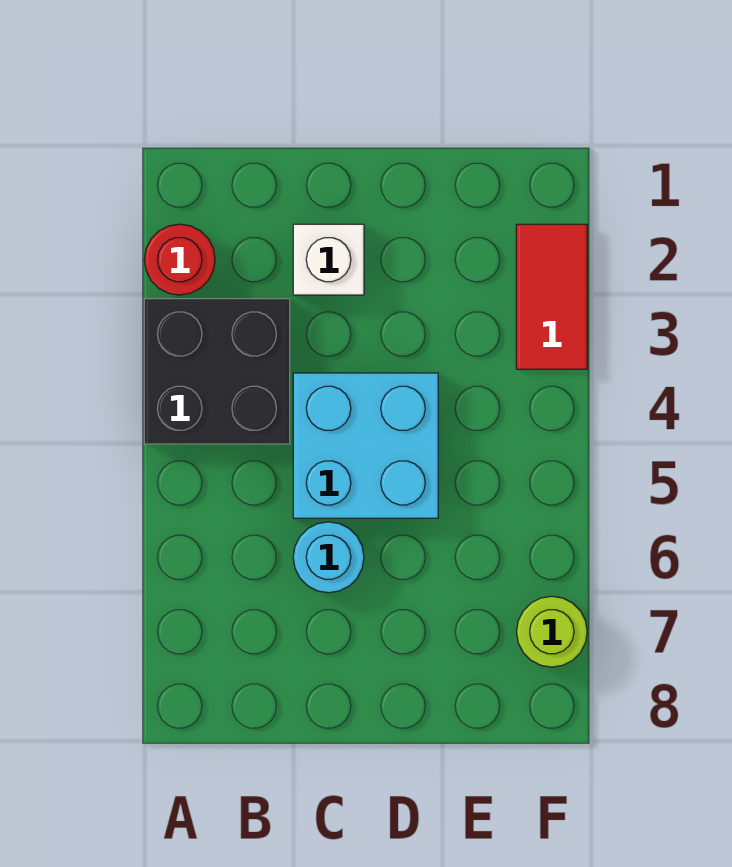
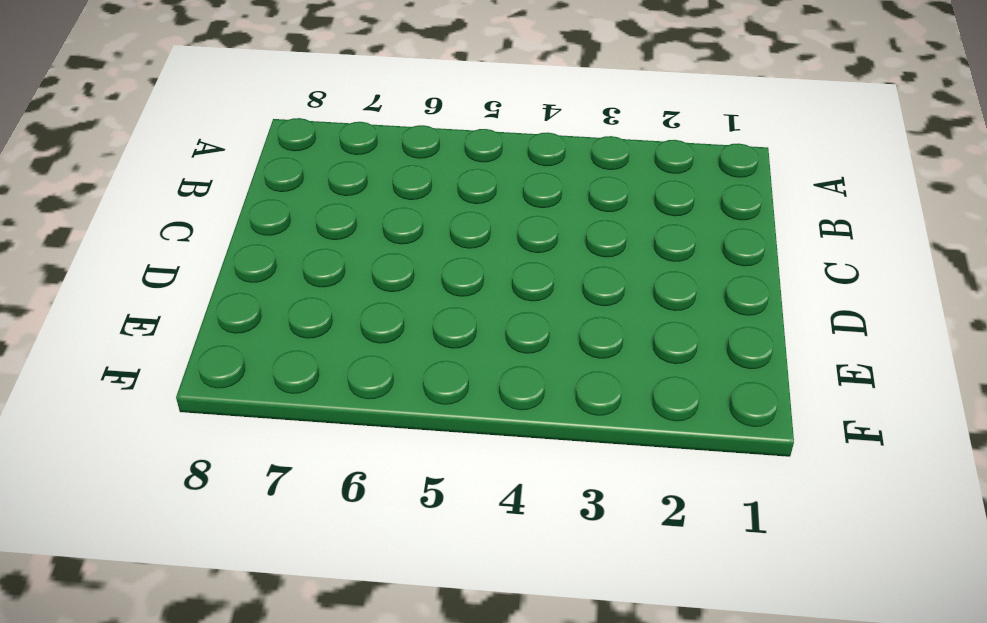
none -> red round brick A2 level 1
none -> black brick A3:B4 level 1

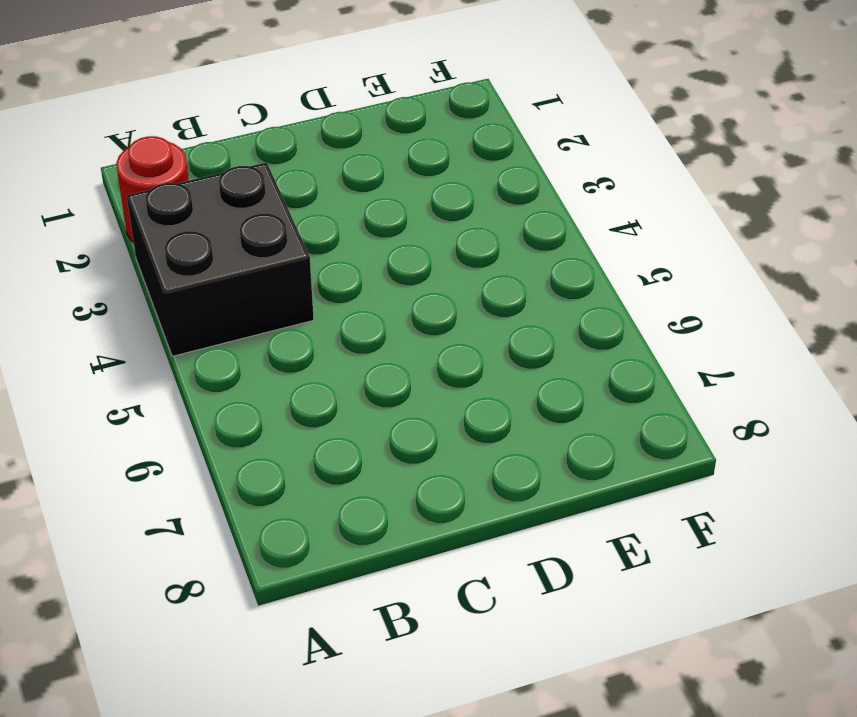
none -> white brick C2 level 1
none -> cyan brick C4:D5 level 1

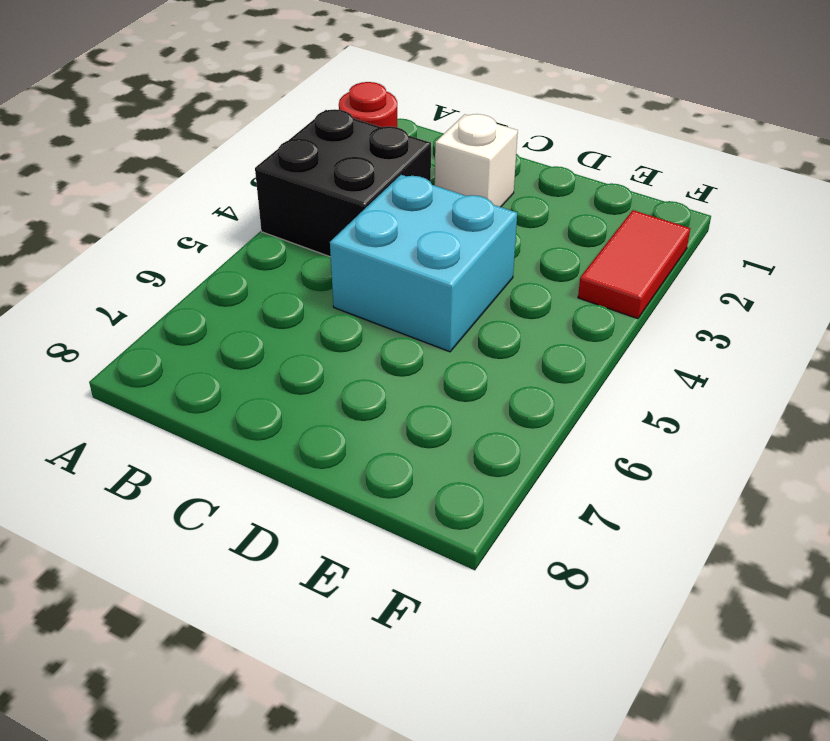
none -> cyan round brick C6 level 1
none -> lime round brick F7 level 1

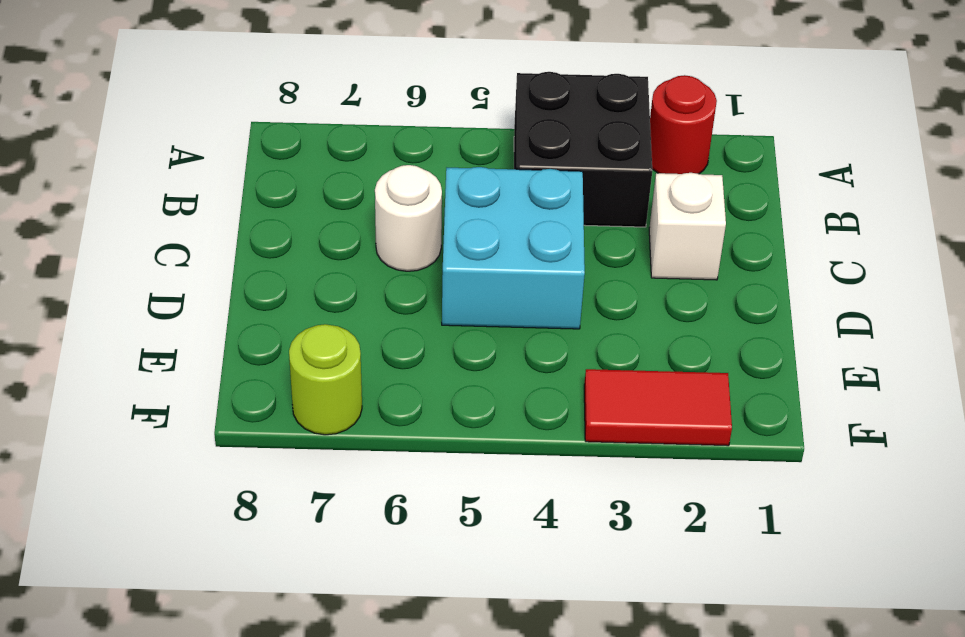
white round brick C6 level 1 -> cyan round brick C6 level 1

